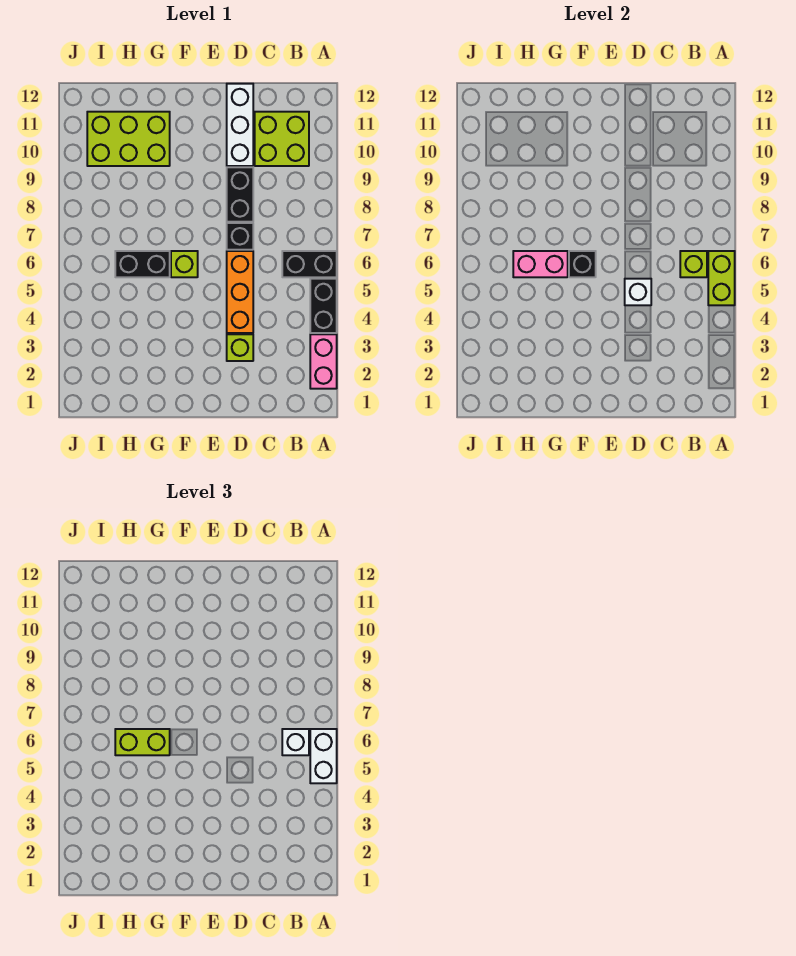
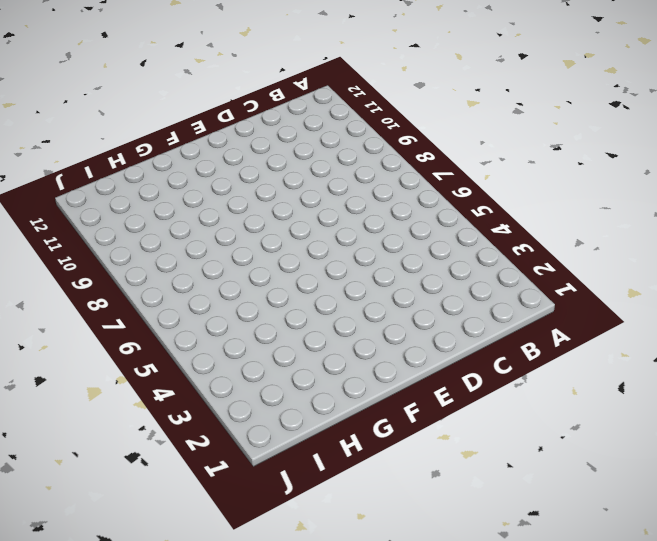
none -> pink brick A2:A3 level 1
none -> black brick A4:A5 level 1
none -> black brick A6:B6 level 1

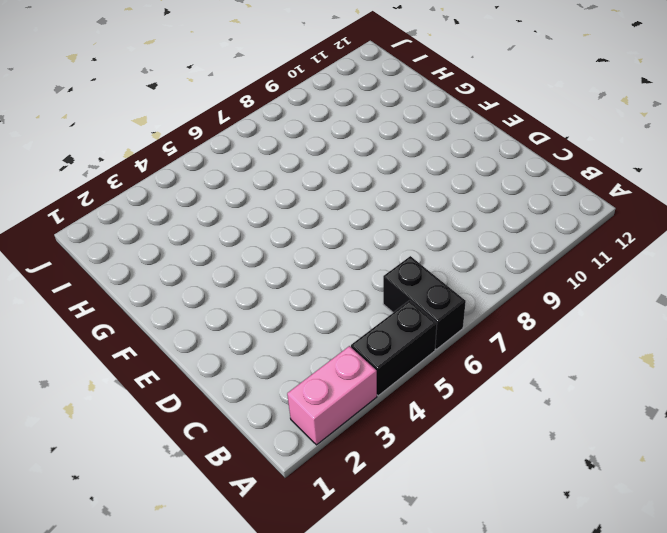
none -> lime brick B10:C11 level 1
none -> lime brick D3 level 1
none -> orange brick D4:D6 level 1

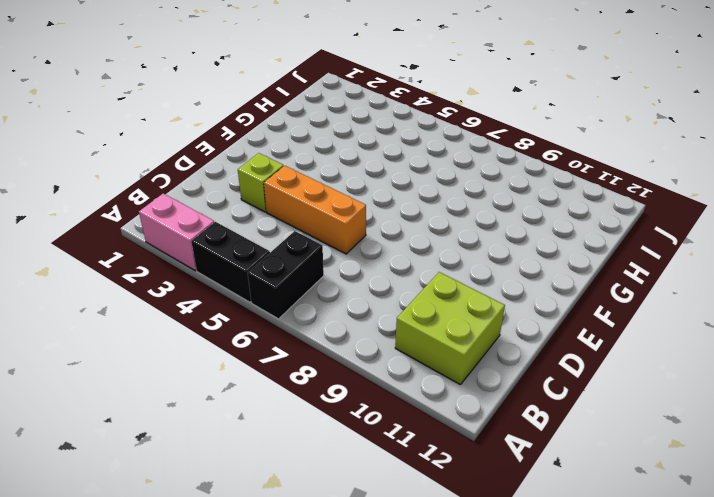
none -> black brick D7 level 1
none -> black brick D8:D9 level 1
none -> white brick D10:D12 level 1

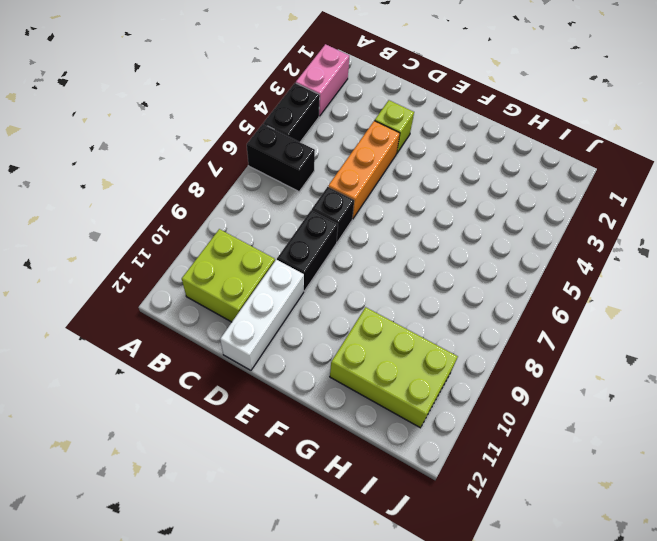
none -> lime brick F6 level 1
none -> black brick G6:H6 level 1
none -> lime brick A5:A6 level 2

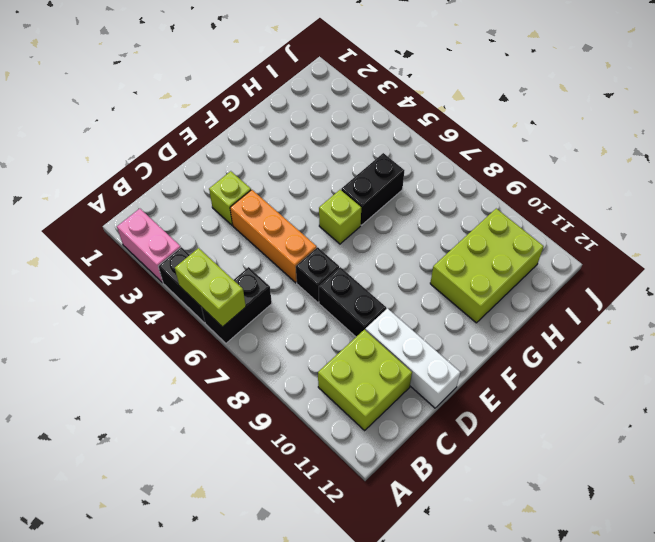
none -> lime brick B6 level 2
none -> white brick D5 level 2
none -> black brick F6 level 2

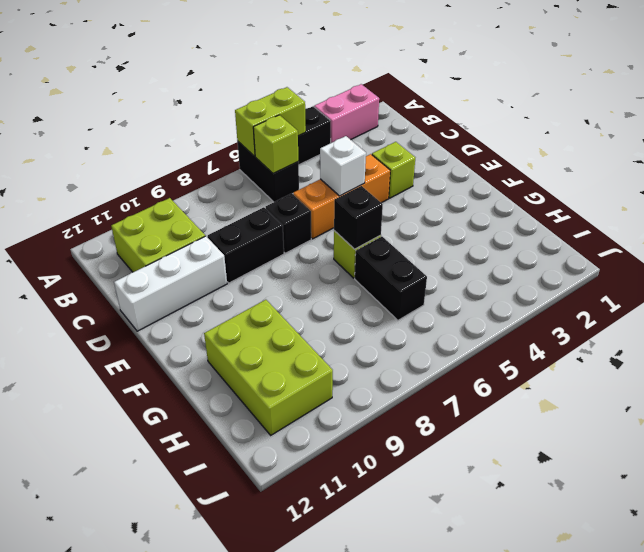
none -> pink brick G6:H6 level 2
none -> white brick A5:A6 level 3
none -> white brick B6 level 3

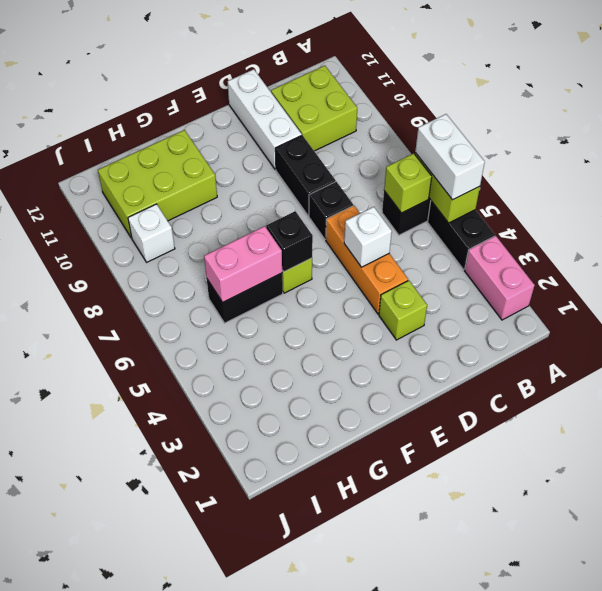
white brick I9 level 1 -> white brick B6 level 3
none -> lime brick G6:H6 level 3

